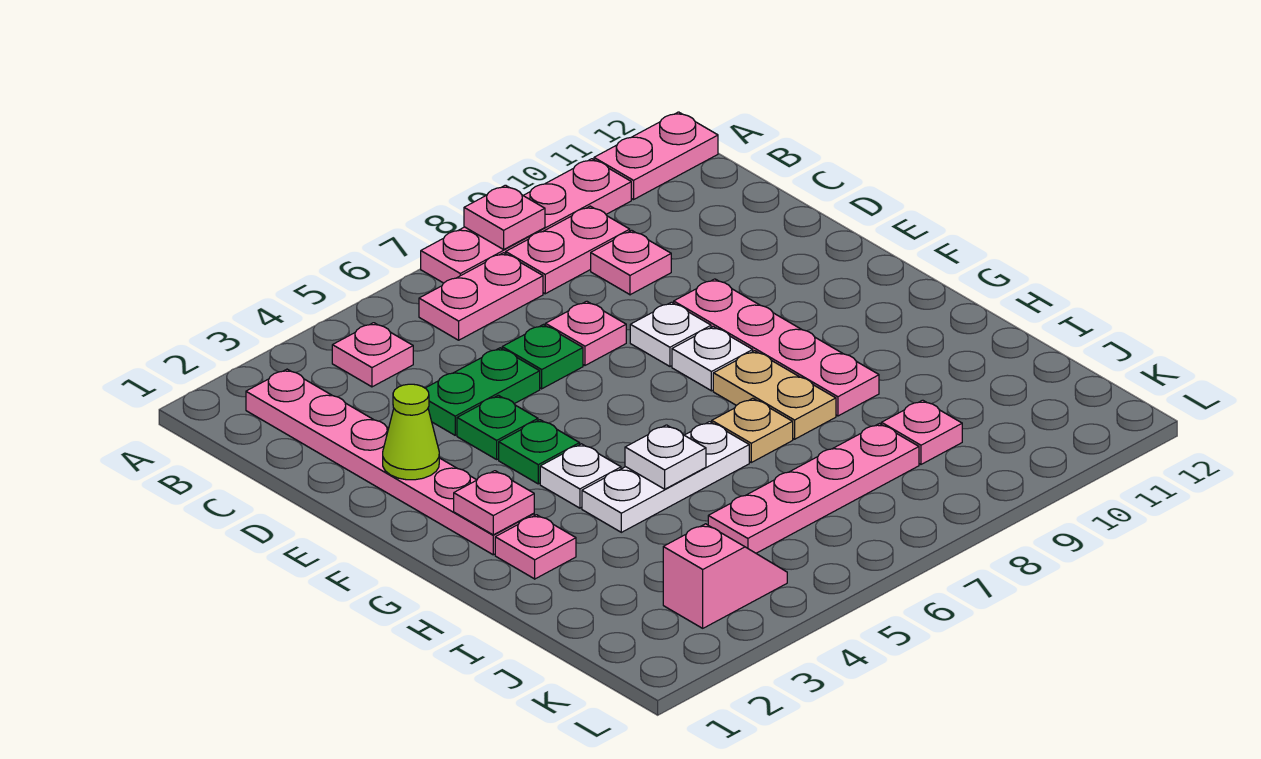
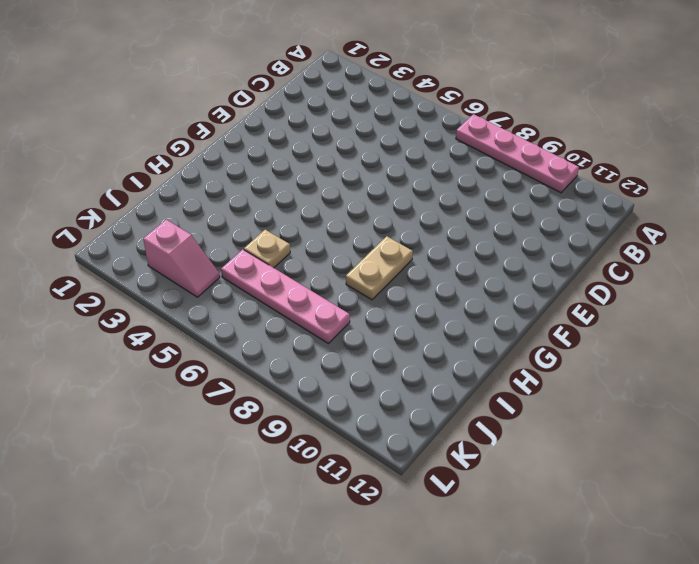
tan plate I5 level 1 -> tan plate H7 level 1
none -> pink plate A11:A12 level 1
none -> pink plate B2:G2 level 1
none -> pink plate B4 level 1

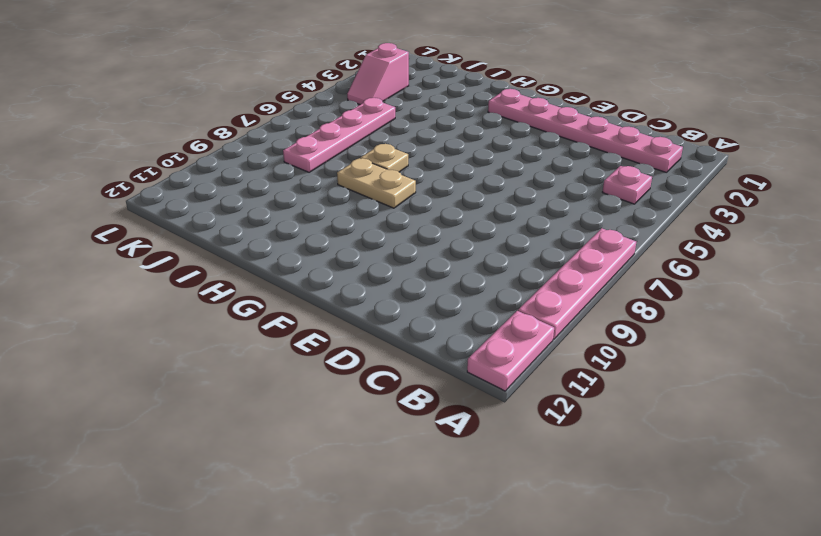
none -> pink plate B6:B7 level 1
none -> pink plate B8:B9 level 1
none -> pink plate C9 level 1

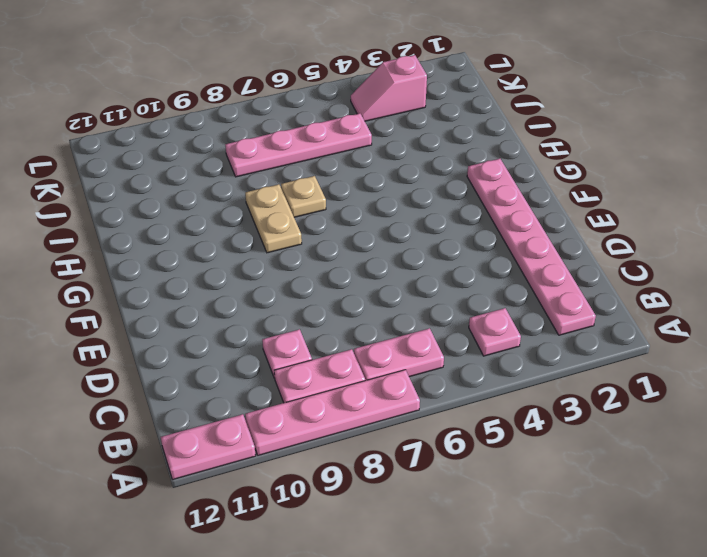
none -> green plate D4:D5 level 1
none -> green plate D6 level 1
none -> pink plate D7 level 1

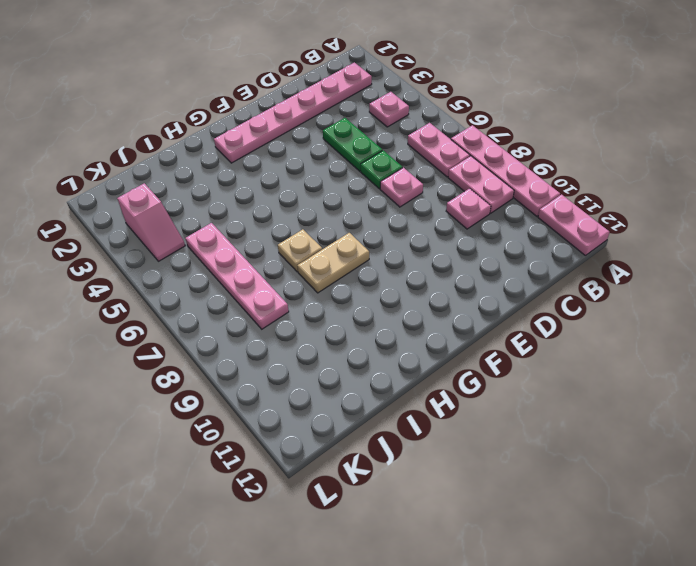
none -> green plate E4 level 1
none -> white plate E8 level 1
none -> pink plate E9:H9 level 1

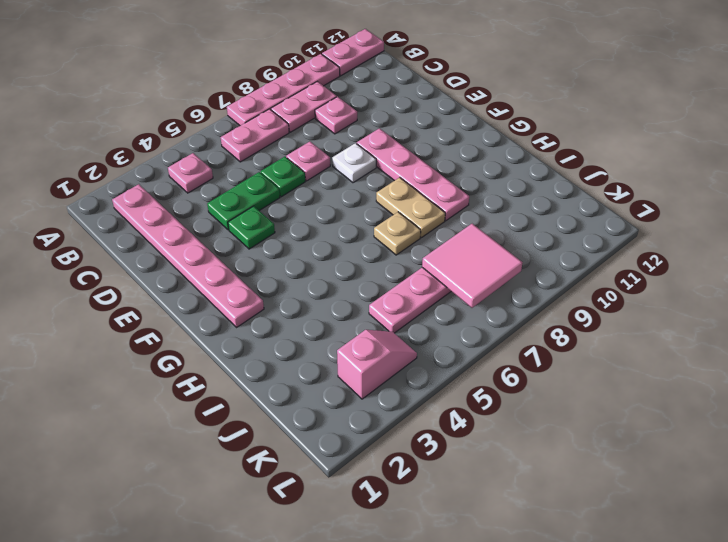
pink tile J7:K8 level 2 -> none
none -> green plate F4 level 1
none -> white plate F8 level 1
none -> white plate G4 level 1

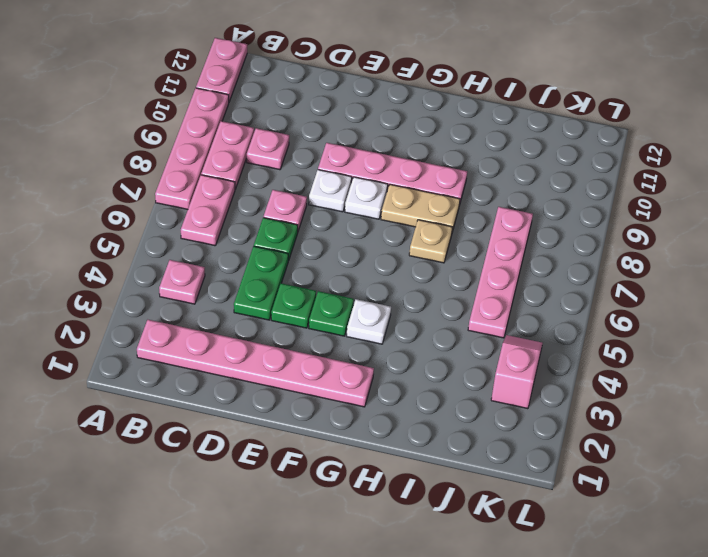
none -> pink plate H2 level 1
none -> white plate H4:H6 level 1
none -> pink plate J9 level 1

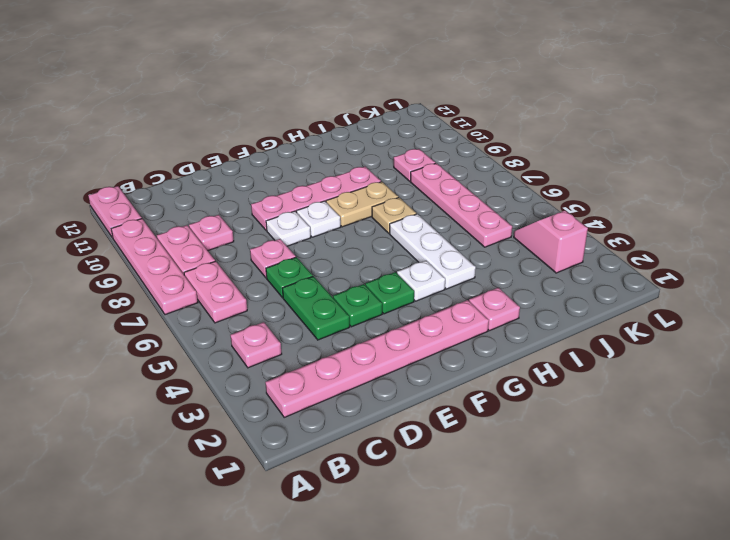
none -> pink plate A8 level 2
none -> lime cone E2 level 2
none -> pink plate G2 level 2

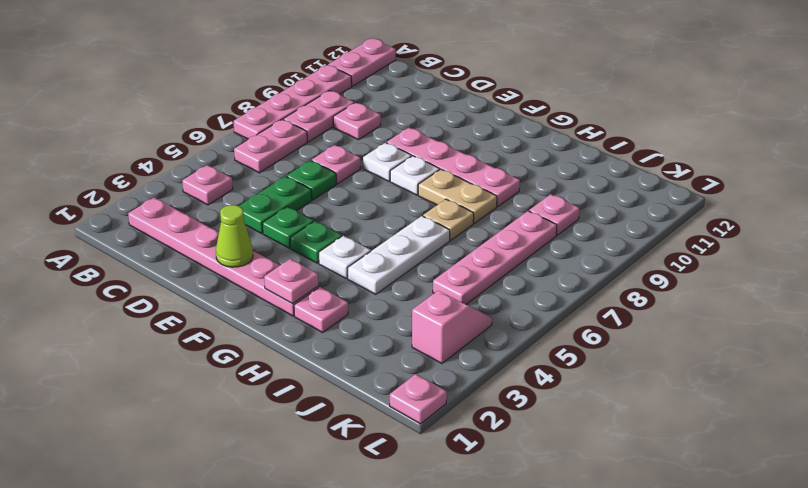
pink plate L1 level 1 -> pink plate A8 level 2
none -> white plate H5 level 2

